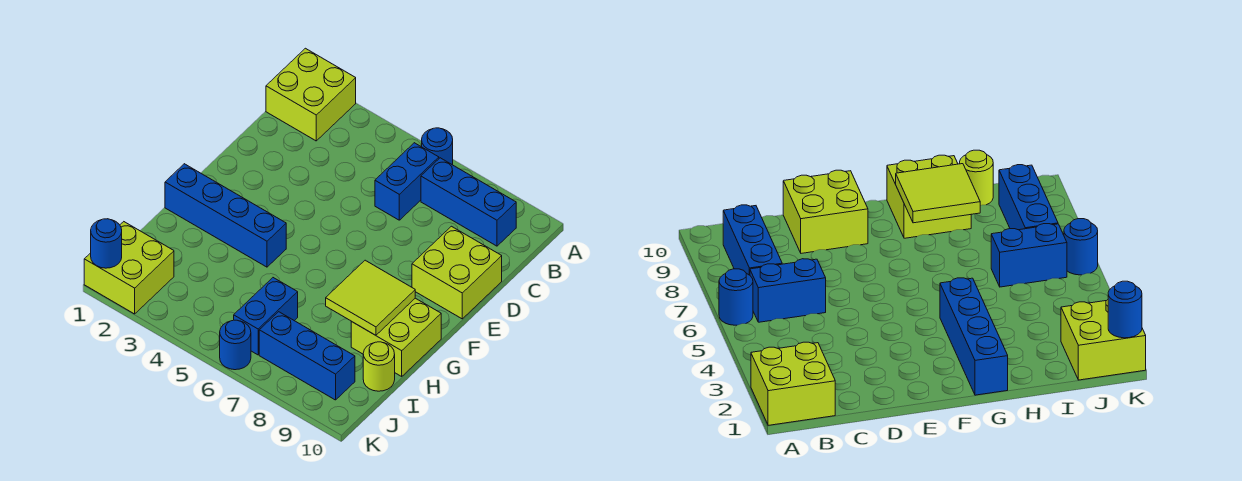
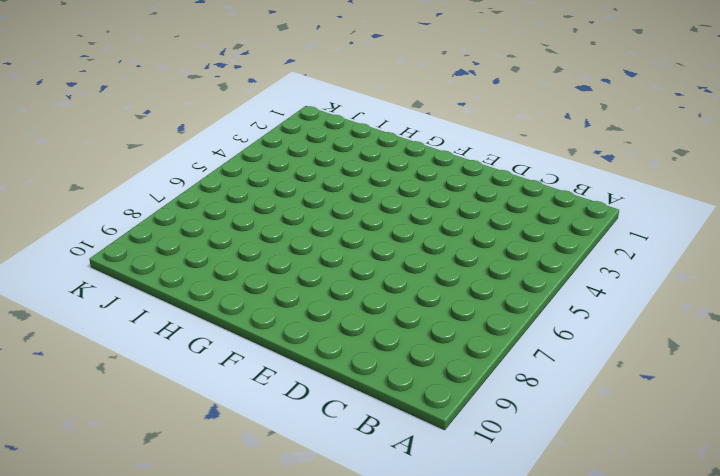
none -> lime brick A1:B2 level 1
none -> blue round brick A6 level 1
none -> blue brick B6:C6 level 1

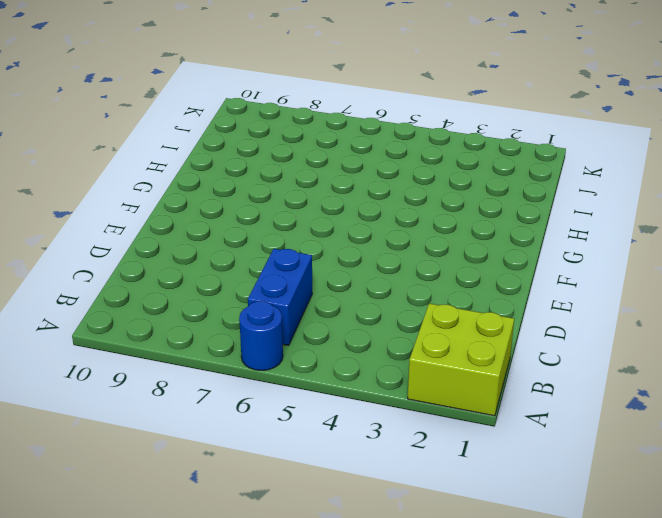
none -> blue brick B7:B9 level 1
none -> lime brick D9:E10 level 1
none -> blue brick G1:G4 level 1

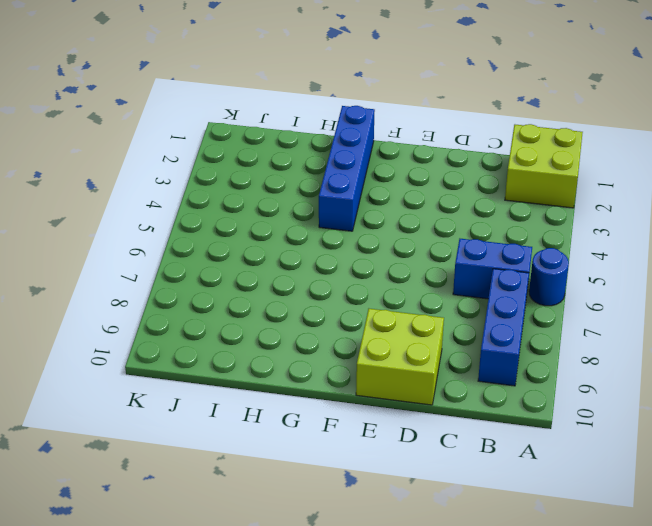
none -> lime brick G9:H10 level 1
none -> blue brick I6:J6 level 1
none -> lime round brick I10 level 1

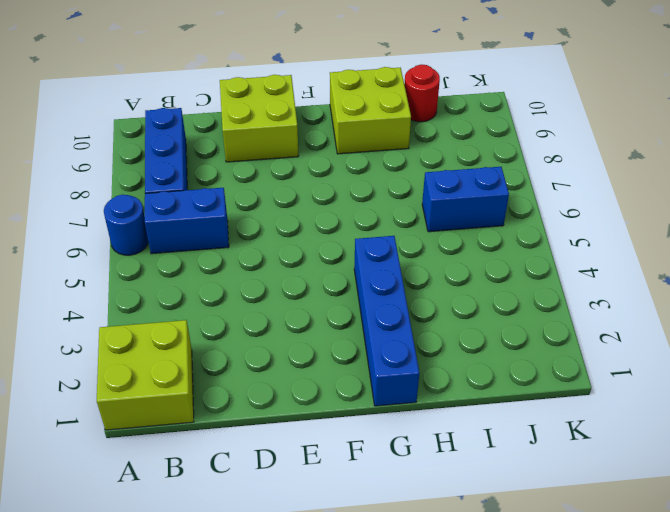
red round brick I10 level 1 -> lime round brick I10 level 1
none -> lime brick J1:K2 level 1
none -> blue brick J7:J9 level 1
none -> blue round brick K6 level 1

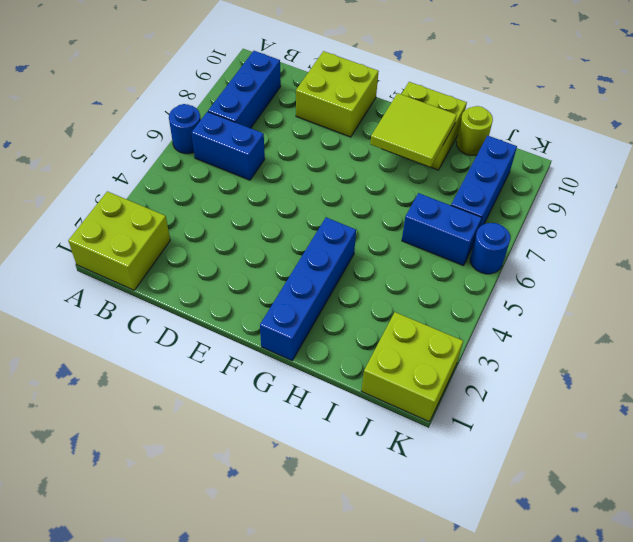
none -> blue round brick K1 level 2

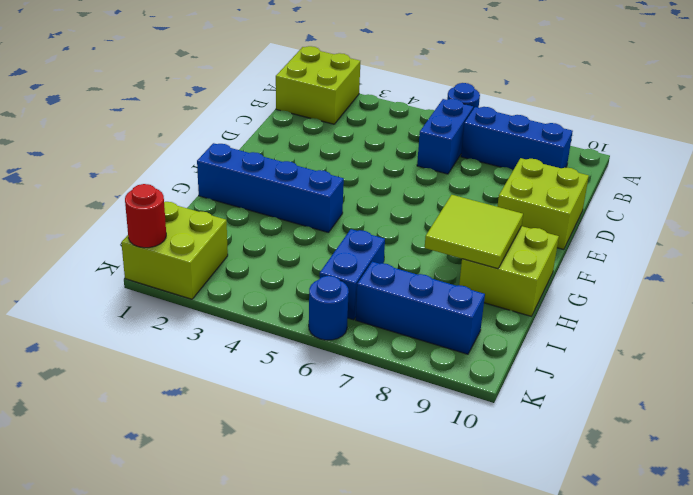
red round brick K1 level 2 -> blue round brick K1 level 2
none -> lime round brick I10 level 1

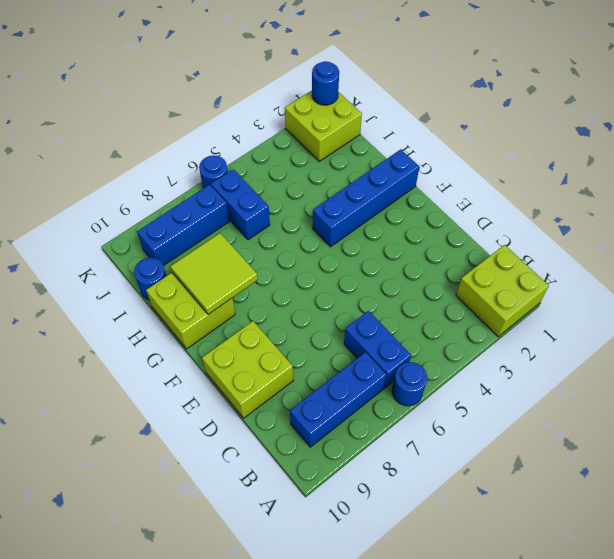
blue round brick I10 level 1 -> lime round brick I10 level 1

